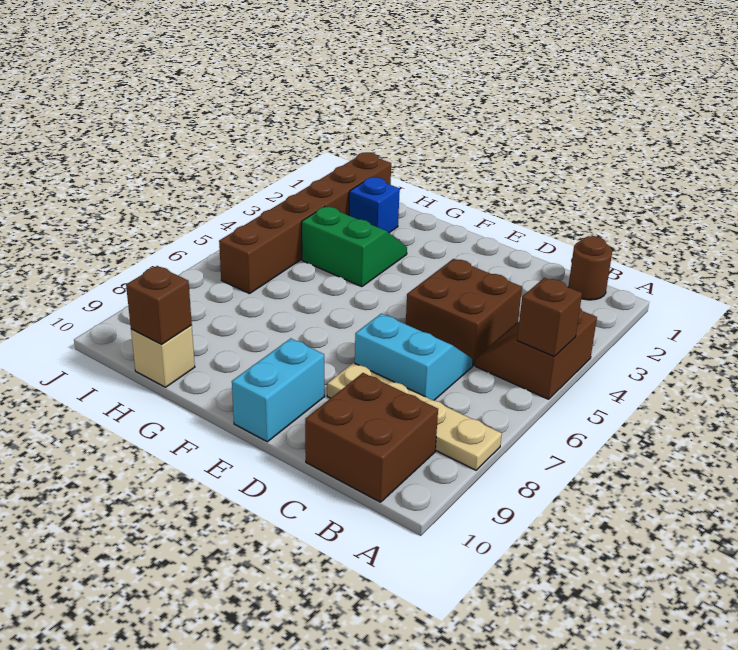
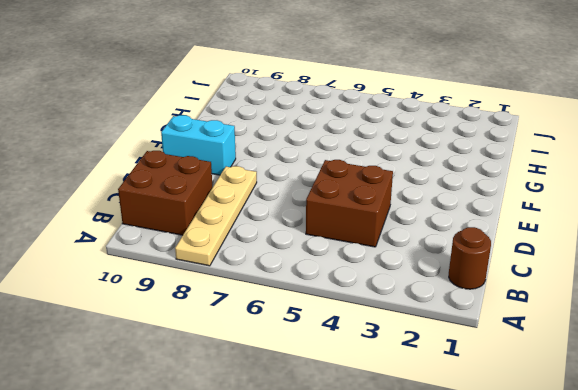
none -> brown slope A4:B5 level 1 top A
none -> cyan slope C6:D7 level 1 top 7
none -> green slope G3:H4 level 1 top 4

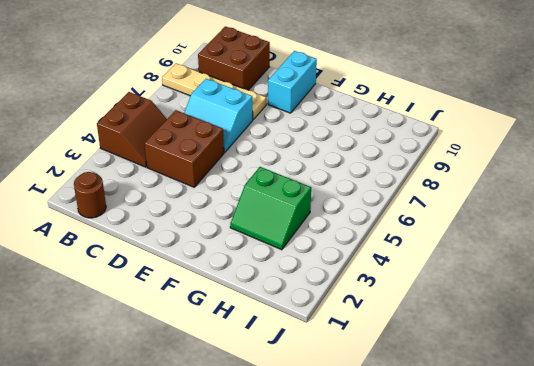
none -> blue brick H2 level 1
none -> tan brick H10 level 1
none -> brown brick I1:I6 level 1

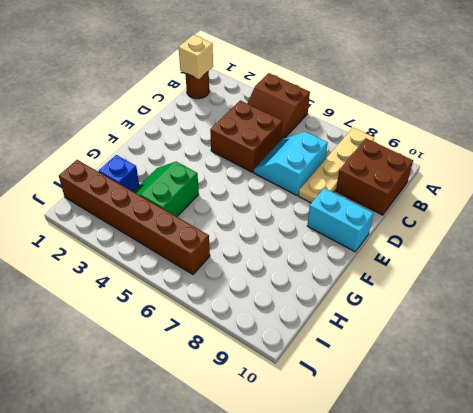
tan brick B1 level 2 -> tan brick H10 level 1
none -> brown brick A5 level 2
none -> brown brick H10 level 2

